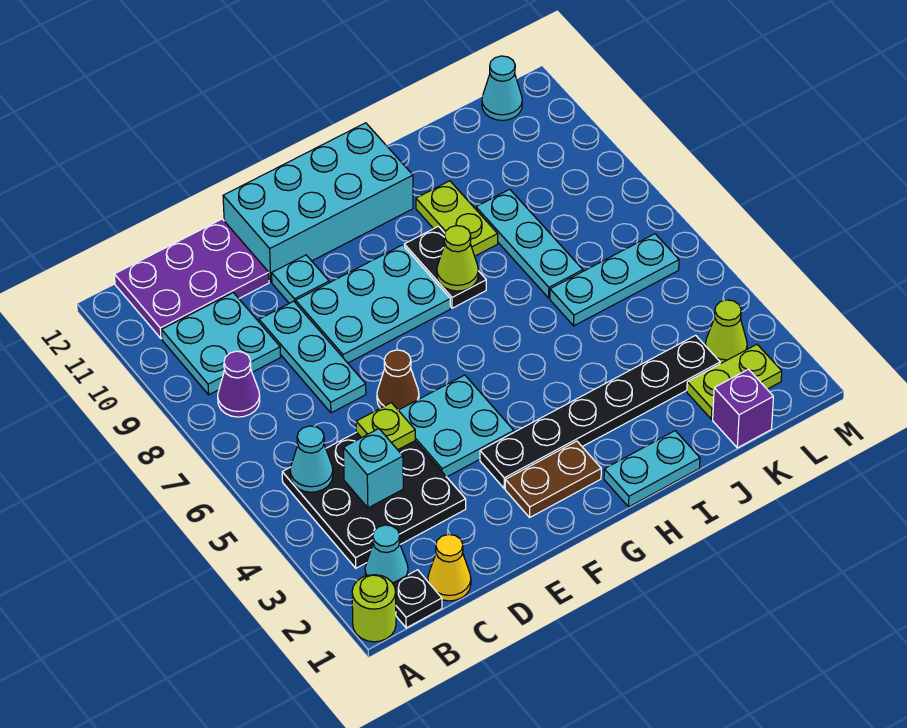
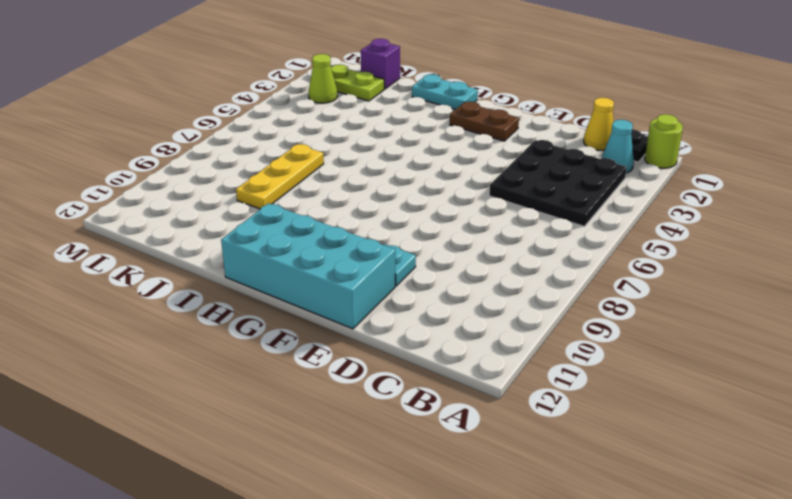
yellow plate J7:J9 level 1 -> cyan plate J7:J9 level 1
none -> purple cone B8 level 1
none -> cyan plate B9:C10 level 1
none -> purple plate B11:D12 level 1

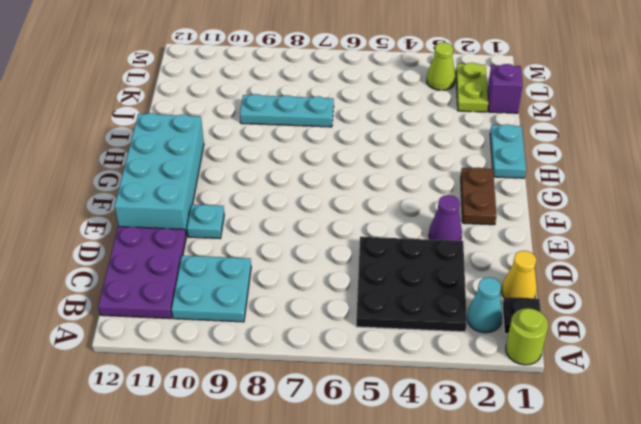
purple cone E3 level 1 -> purple cone B8 level 1
none -> cyan plate D7:D9 level 1
none -> cyan plate E4:F5 level 1
none -> brown cone E6 level 1

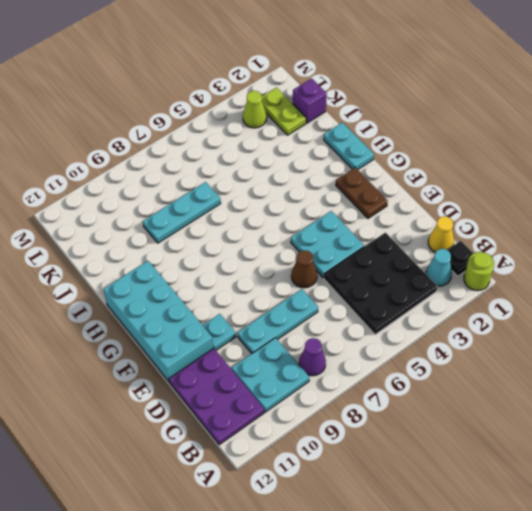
none -> cyan plate E8:G9 level 1
none -> black plate F3:K3 level 1
none -> black plate H8:H9 level 1

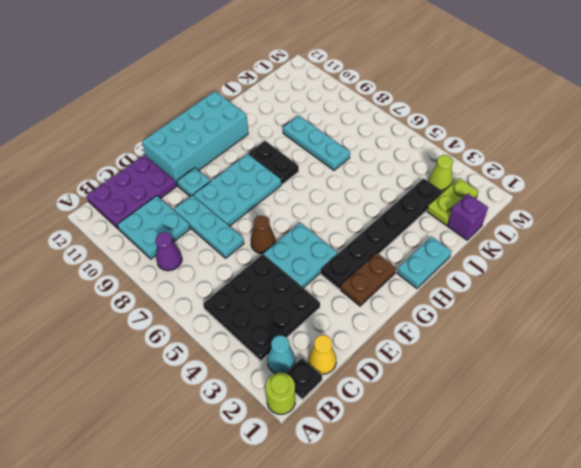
none -> lime plate I9:I10 level 1
none -> cyan plate J6:L6 level 1
none -> cyan cone L12 level 1

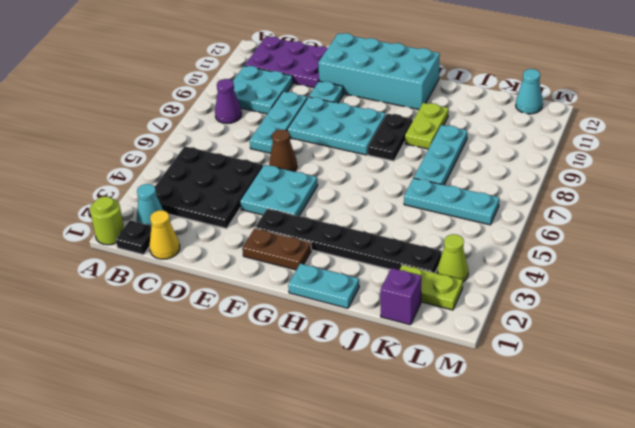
none -> cyan cone B5 level 2
none -> cyan brick C4 level 2
none -> lime plate D5 level 2

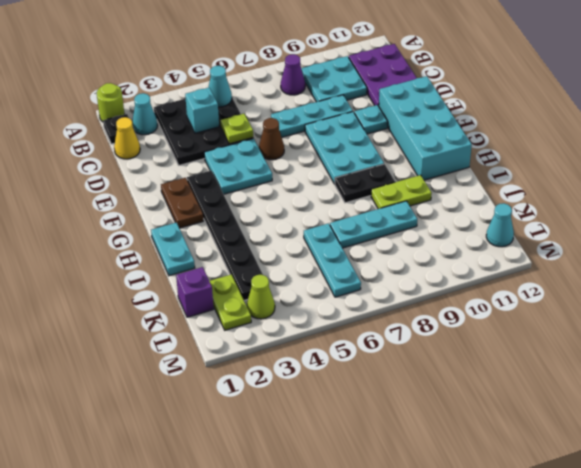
none -> lime cone H8 level 2

